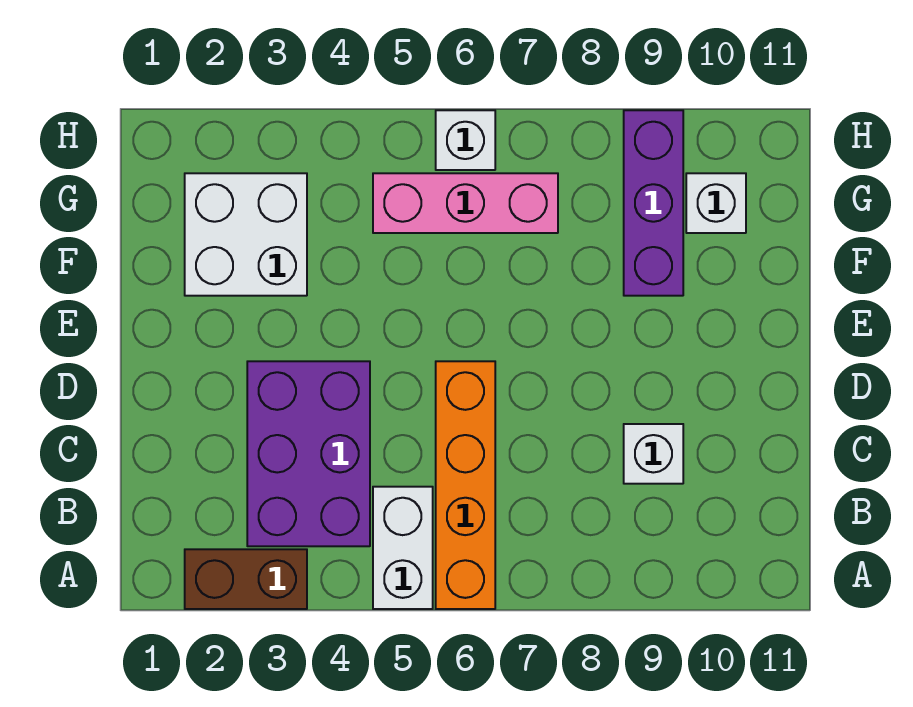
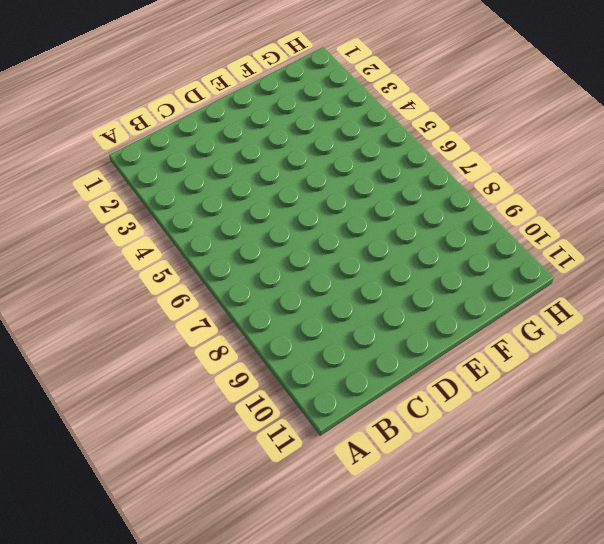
none -> brown brick A2:A3 level 1
none -> white brick A5:B5 level 1

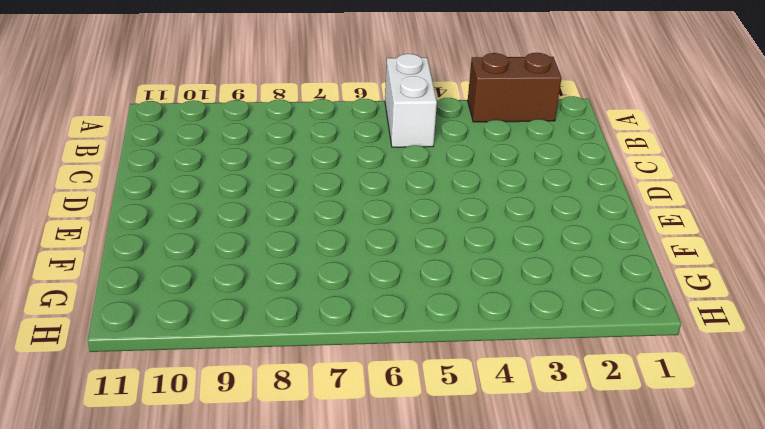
none -> orange brick A6:D6 level 1
none -> purple brick B3:D4 level 1

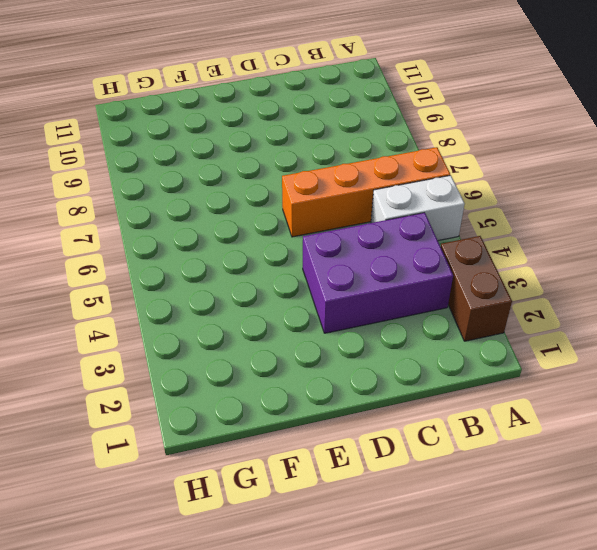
none -> white brick C9 level 1
none -> white brick F2:G3 level 1

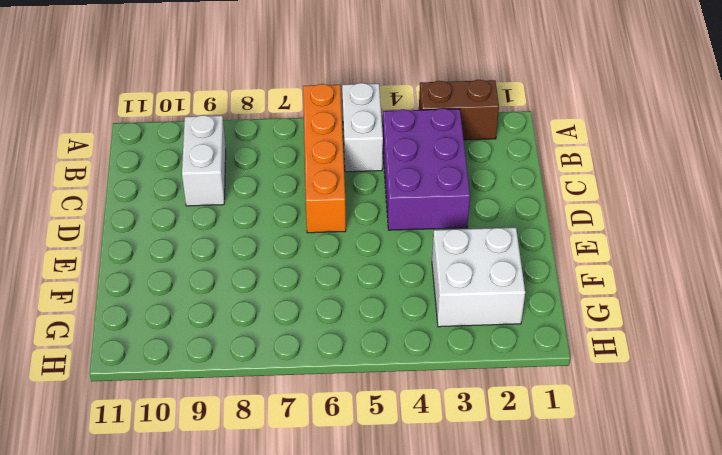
white brick B9:C9 level 1 -> white brick C9 level 1
none -> purple brick F9:H9 level 1
none -> pink brick G5:G7 level 1

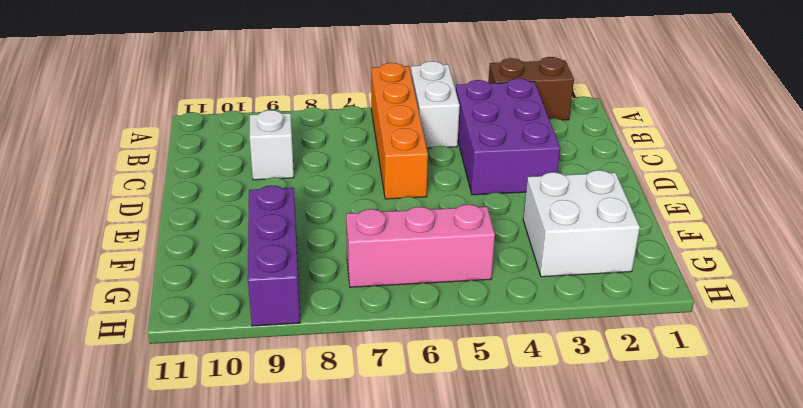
none -> white brick G10 level 1
none -> white brick H6 level 1

